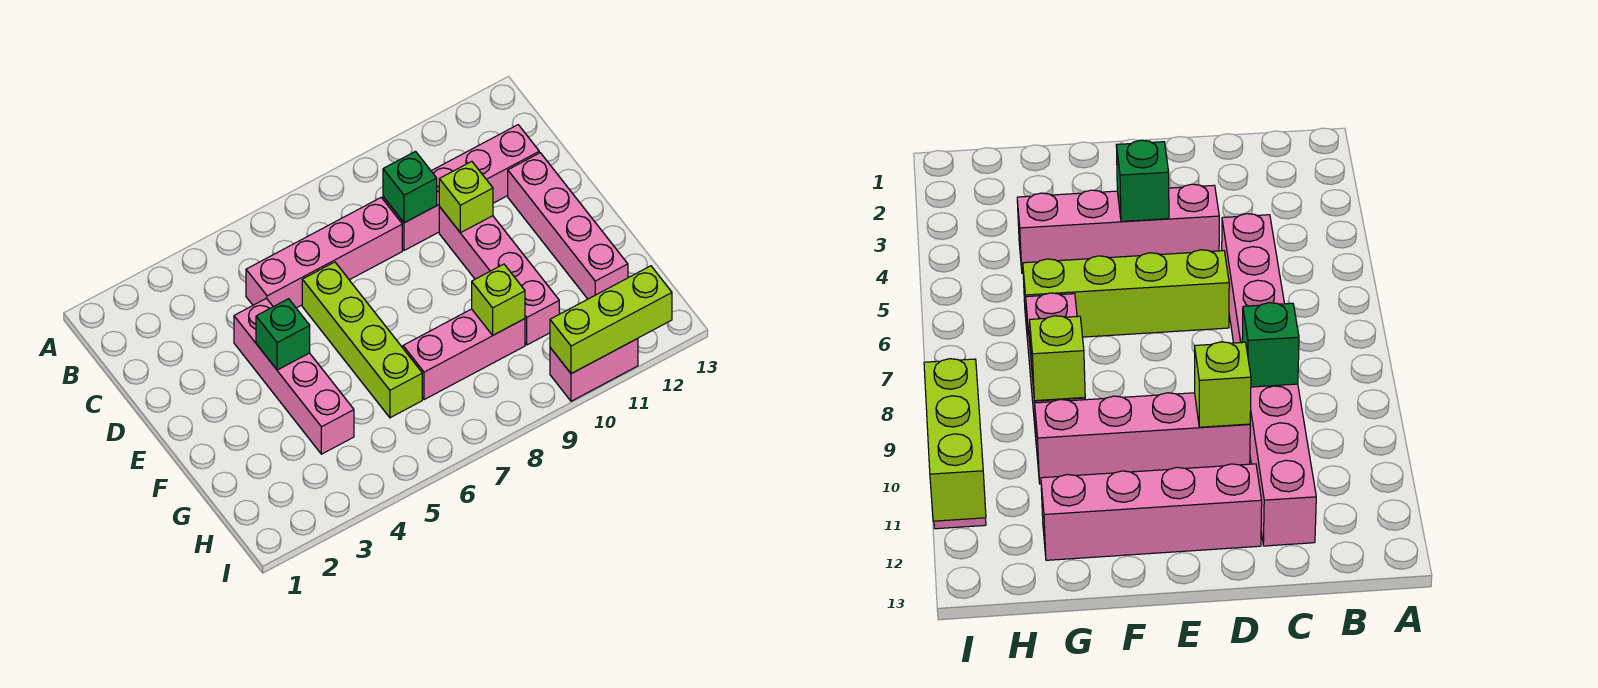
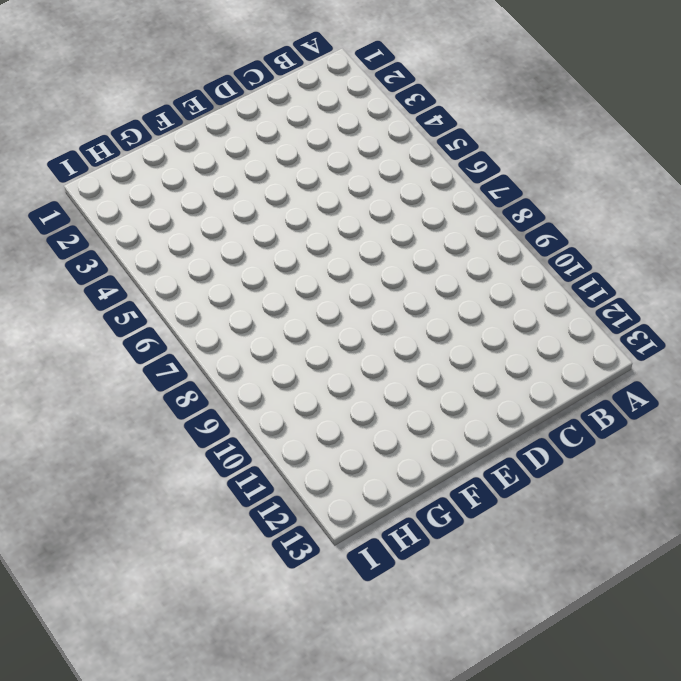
none -> pink brick C5:C8 level 1
none -> pink brick C9:C12 level 1
none -> pink brick D4:G4 level 1

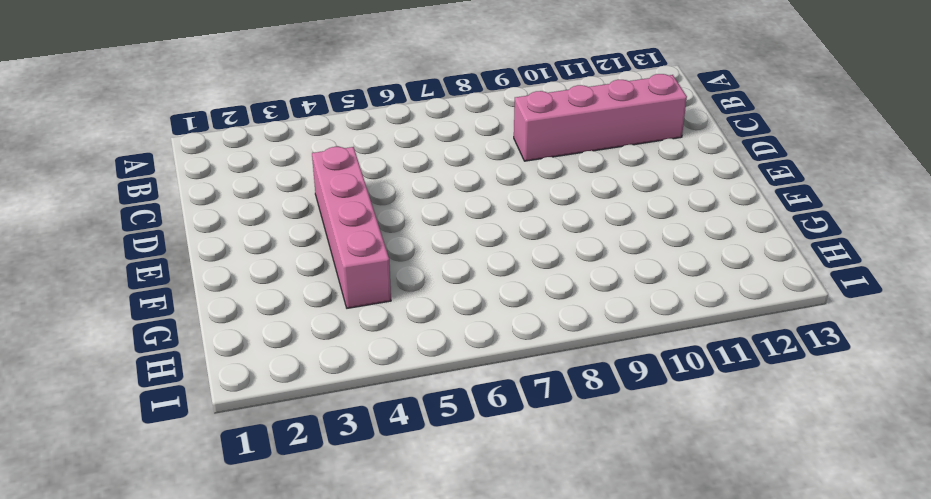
none -> pink brick C5:C8 level 1
none -> lime brick D6:G6 level 1
none -> pink brick D10:G10 level 1

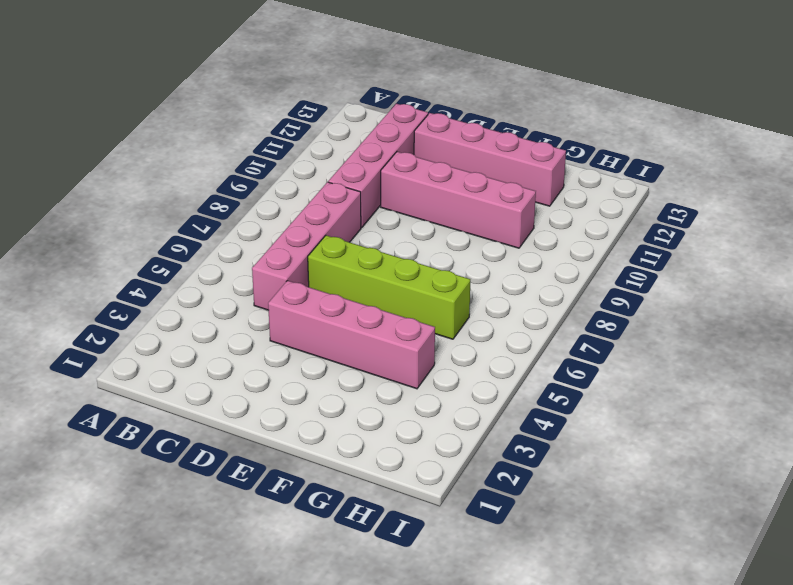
none -> pink brick G7:G9 level 1
none -> pink brick I10:I11 level 1
none -> green brick C9 level 2

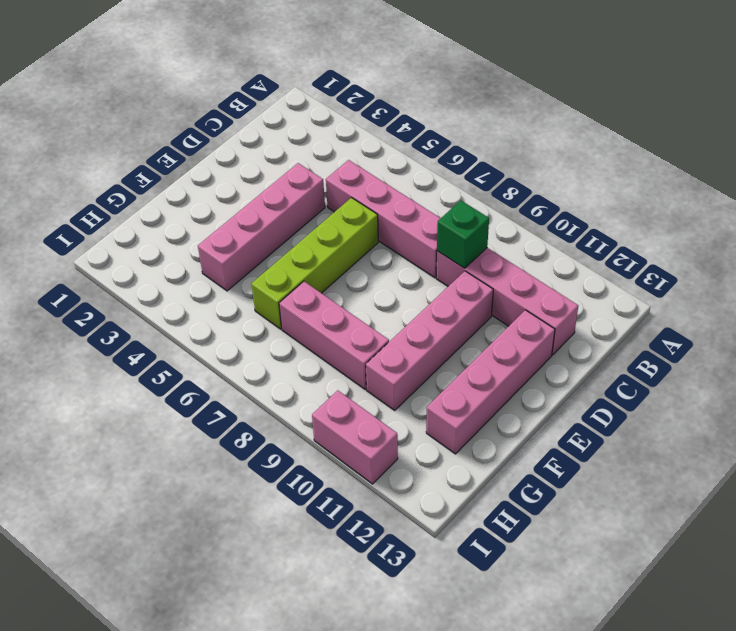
none -> lime brick D10 level 2
none -> green brick E4 level 2
none -> lime brick G9 level 2

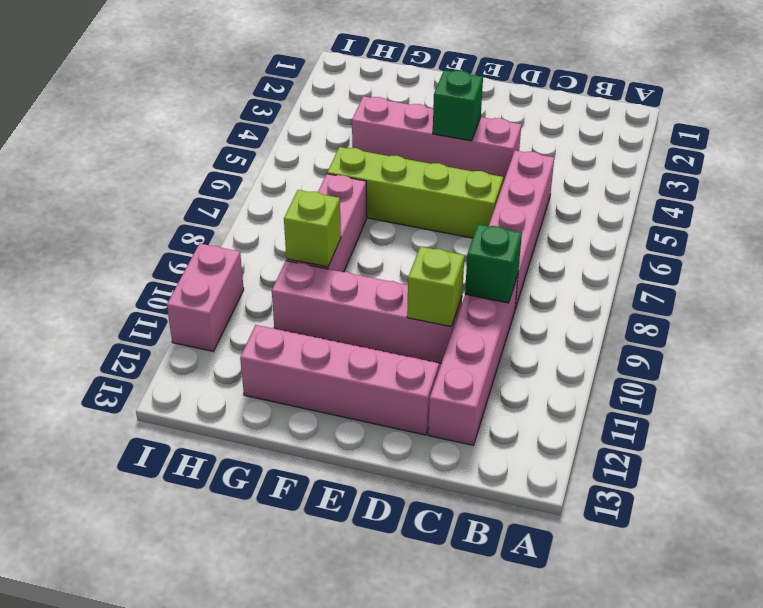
none -> lime brick I10:I12 level 2

